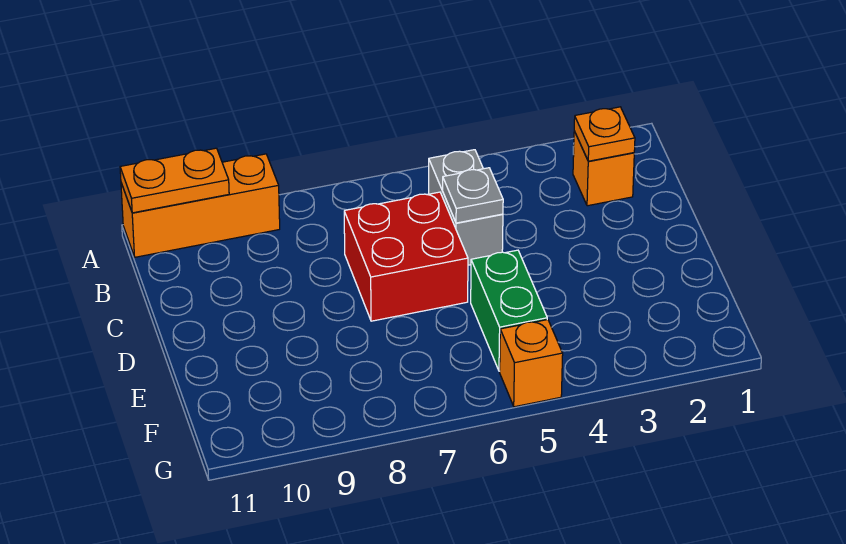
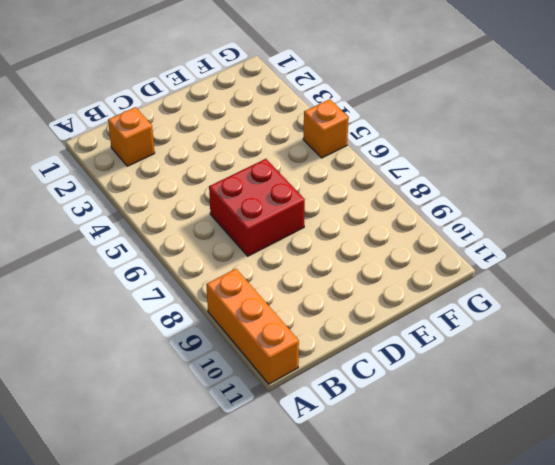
none -> grey brick B5:C5 level 1
none -> green brick E5:F5 level 1

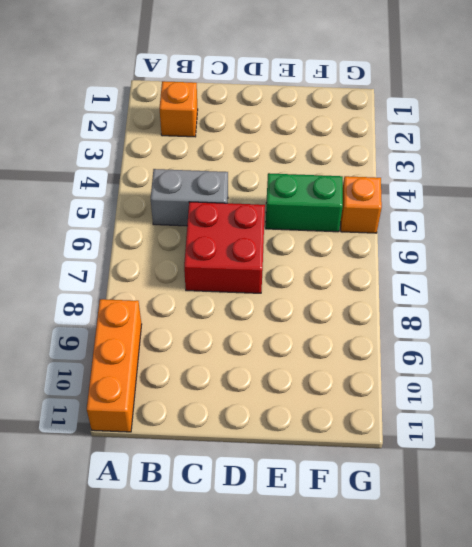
none -> orange plate A10:A11 level 2
none -> orange plate B2 level 2

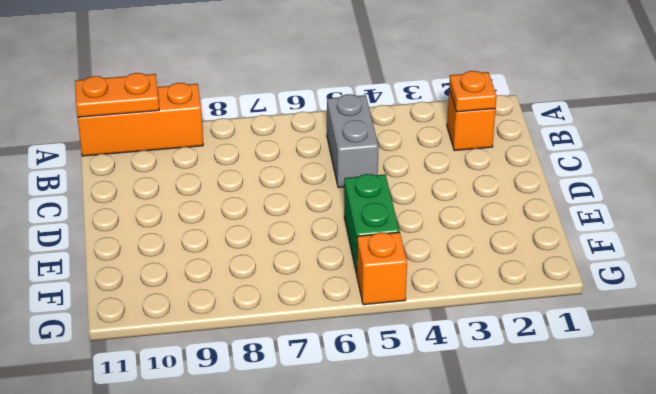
none -> red brick C6:D7 level 1
none -> grey plate C5 level 2

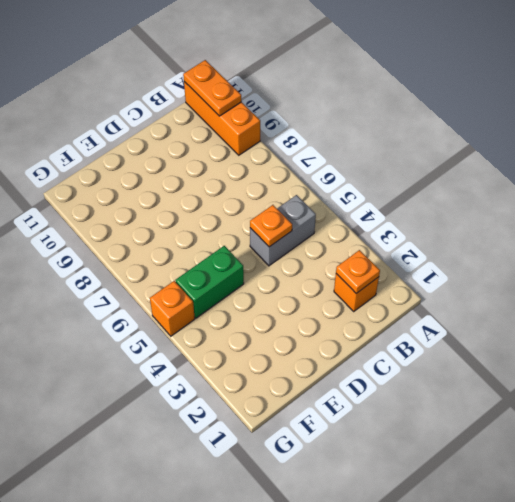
orange plate C5 level 2 -> grey plate C5 level 2
none -> red brick C6:D7 level 1

